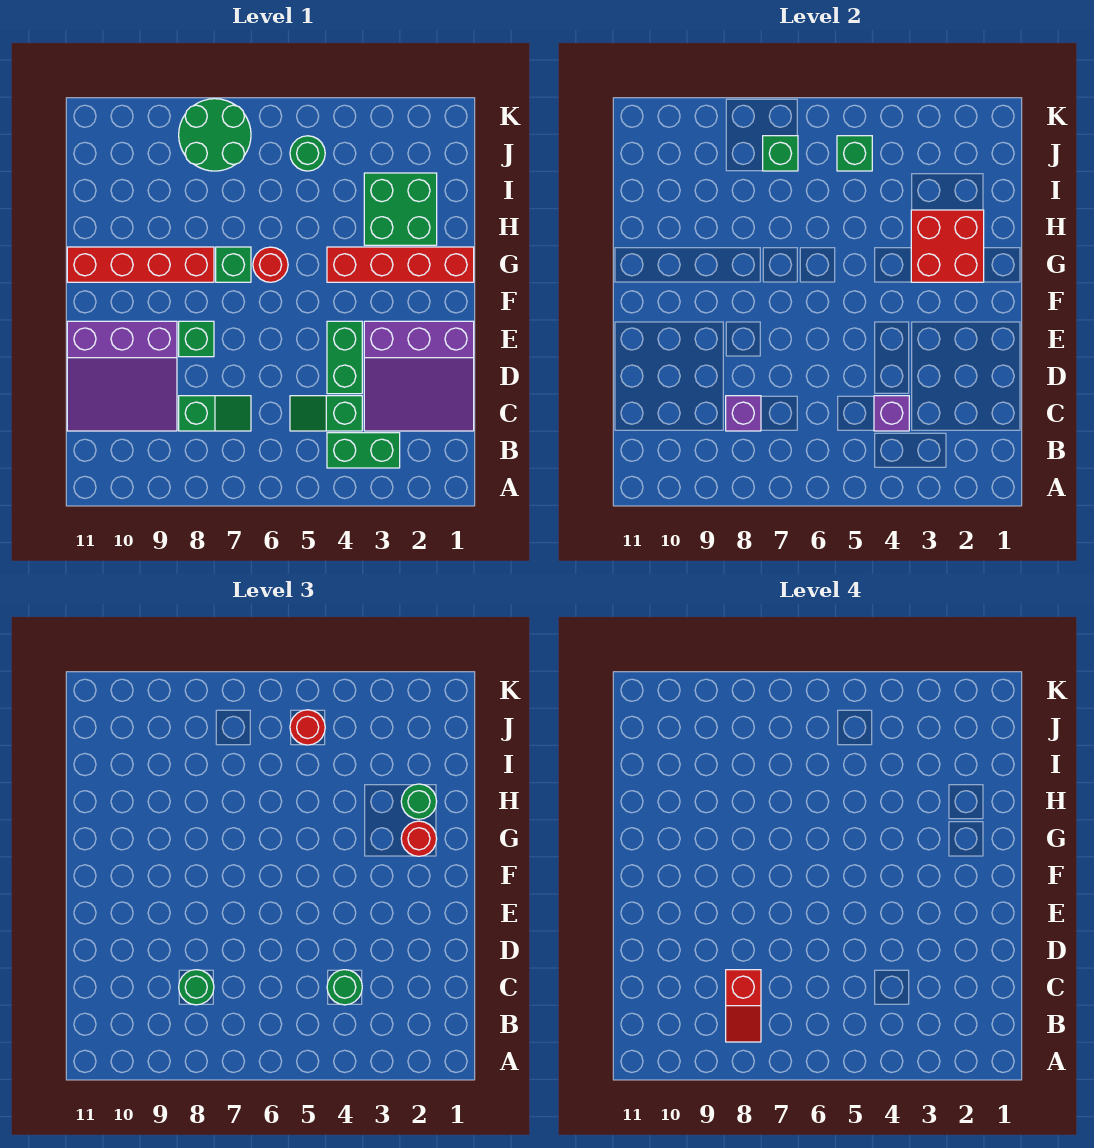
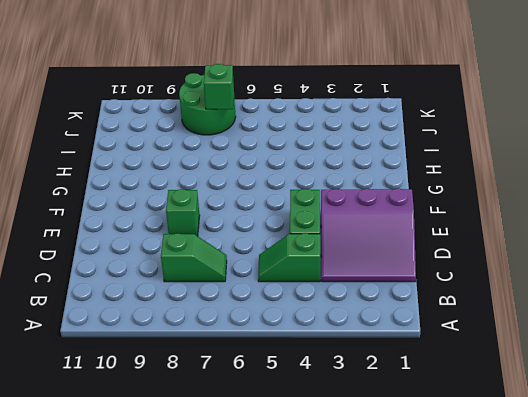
none -> green brick B3:B4 level 1
none -> purple slope C9:E11 level 1 top E
none -> red brick G1:G4 level 1

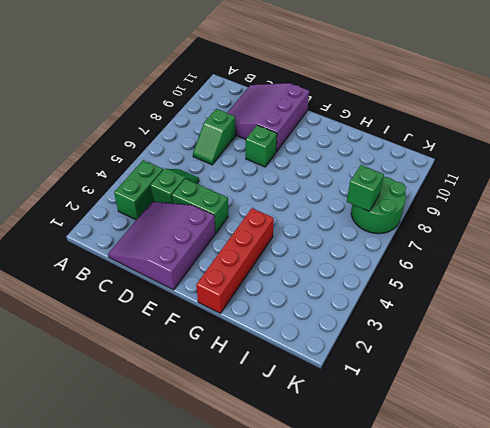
none -> red round brick G6 level 1
none -> green brick G7 level 1
none -> red brick G8:G11 level 1

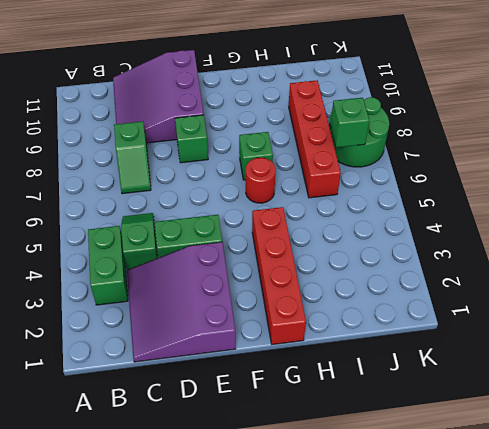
red brick I6:I9 level 1 -> red brick G8:G11 level 1
none -> green brick H2:I3 level 1
none -> green round brick J5 level 1
none -> purple brick C4 level 2

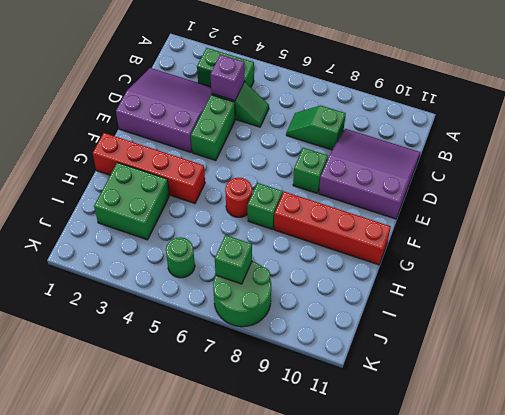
none -> purple brick C8 level 2
none -> red brick G2:H3 level 2
none -> green brick J5 level 2

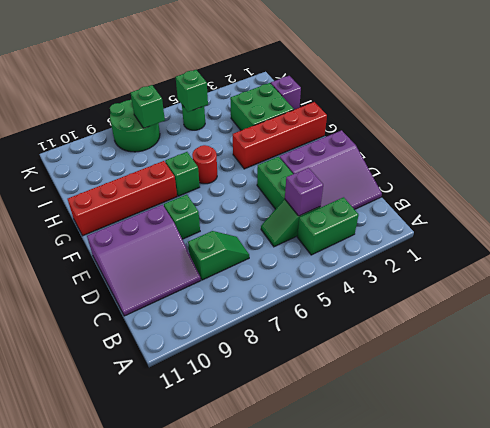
purple brick I1 level 1 -> purple brick C8 level 2
none -> red brick G2:H3 level 2
none -> green round brick C4 level 3
none -> green round brick C8 level 3

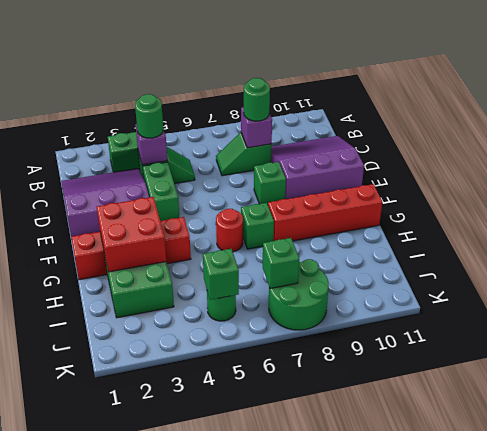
none -> red round brick G2 level 3
none -> green round brick H2 level 3
none -> red round brick J5 level 3

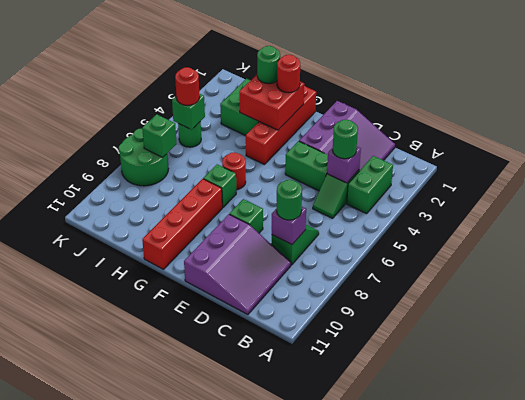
none -> red slope B8:C8 level 4 top C

